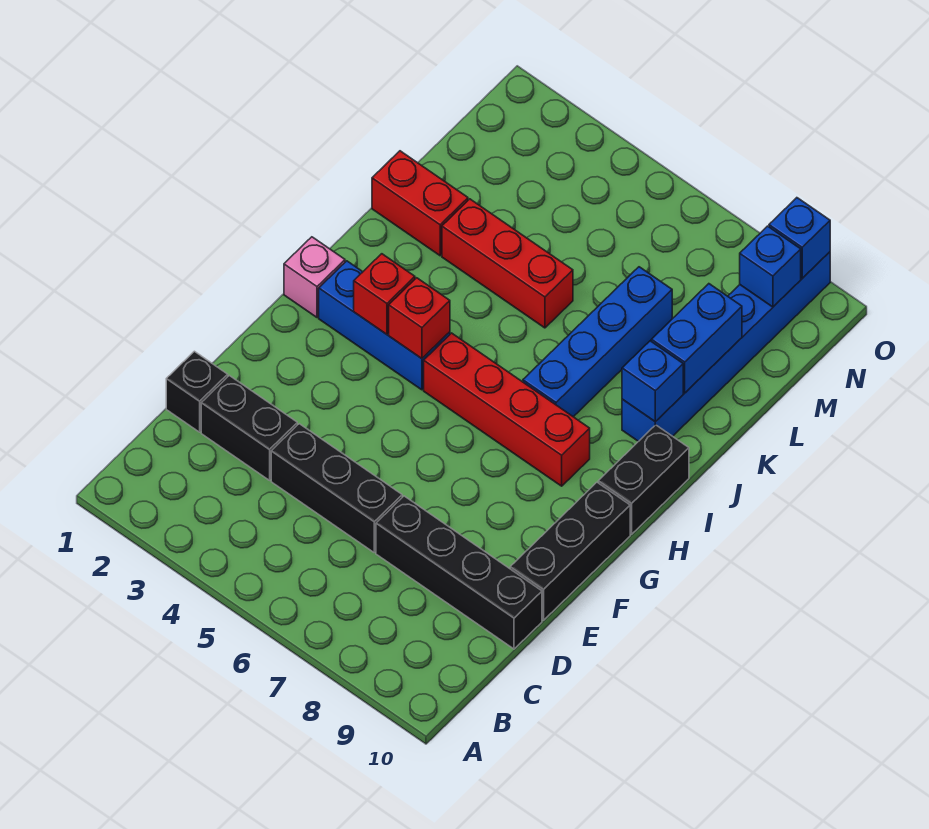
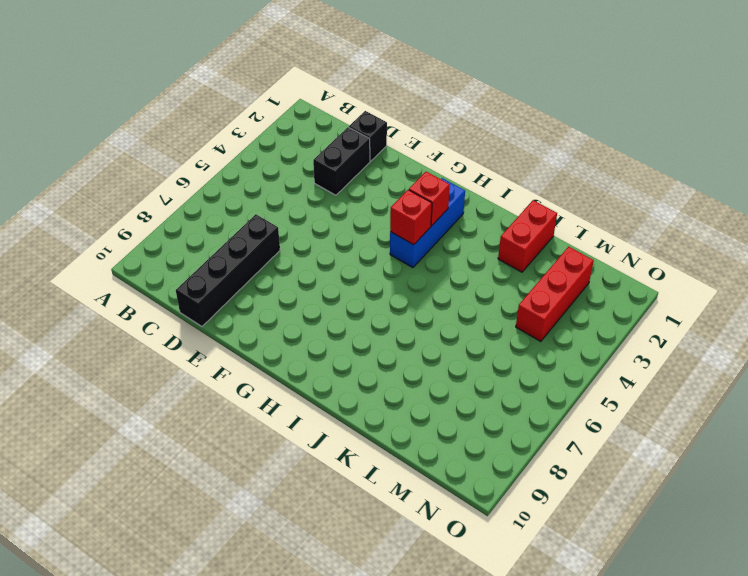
red brick M2:M4 level 1 -> red brick K3:K5 level 1
none -> black brick D4:D6 level 1
none -> black brick E10:G10 level 1
none -> pink brick H1 level 1

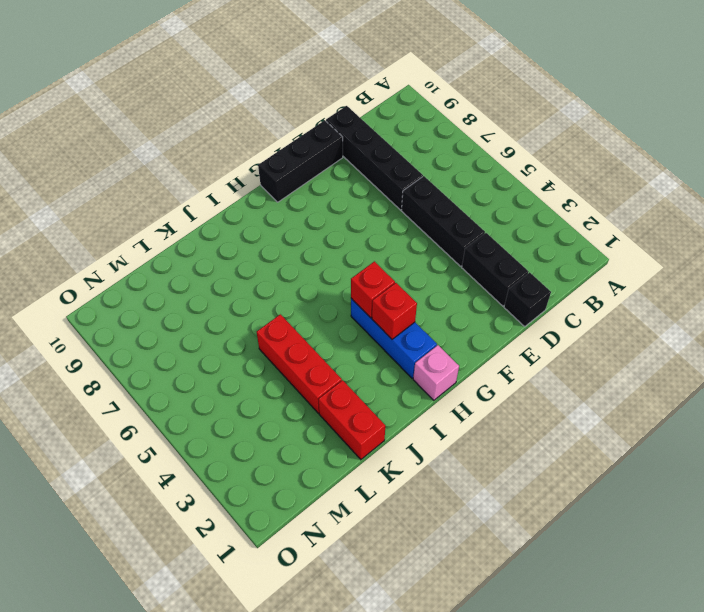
none -> red brick H5:H8 level 1
none -> black brick H10:I10 level 1
none -> blue brick I7:L7 level 1

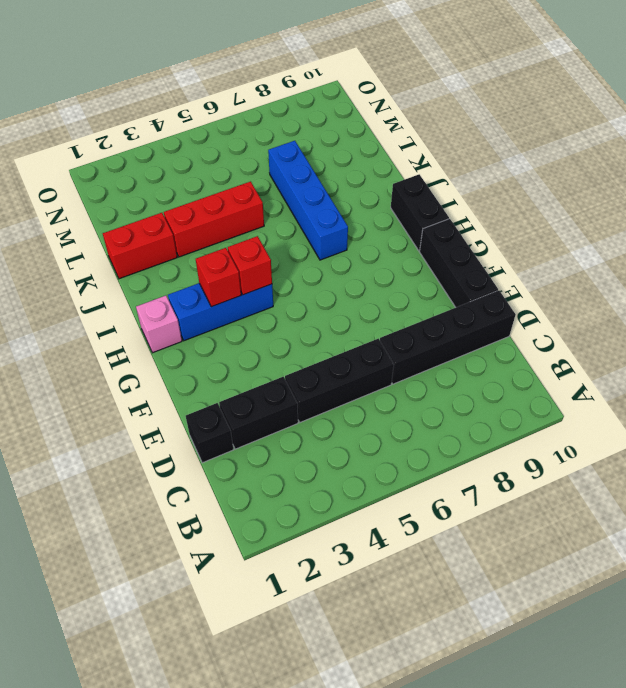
none -> red brick H5:H8 level 1
none -> blue brick J9:O9 level 1
none -> blue brick J9 level 2

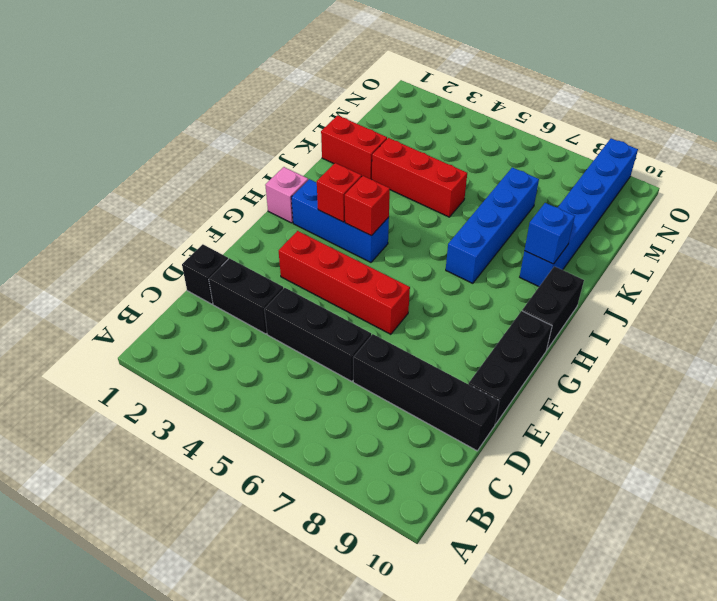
red brick F3:F6 level 1 -> red brick H5:H8 level 1
none -> blue brick K9:L9 level 2
none -> blue brick N9 level 2
none -> blue brick O9 level 2

